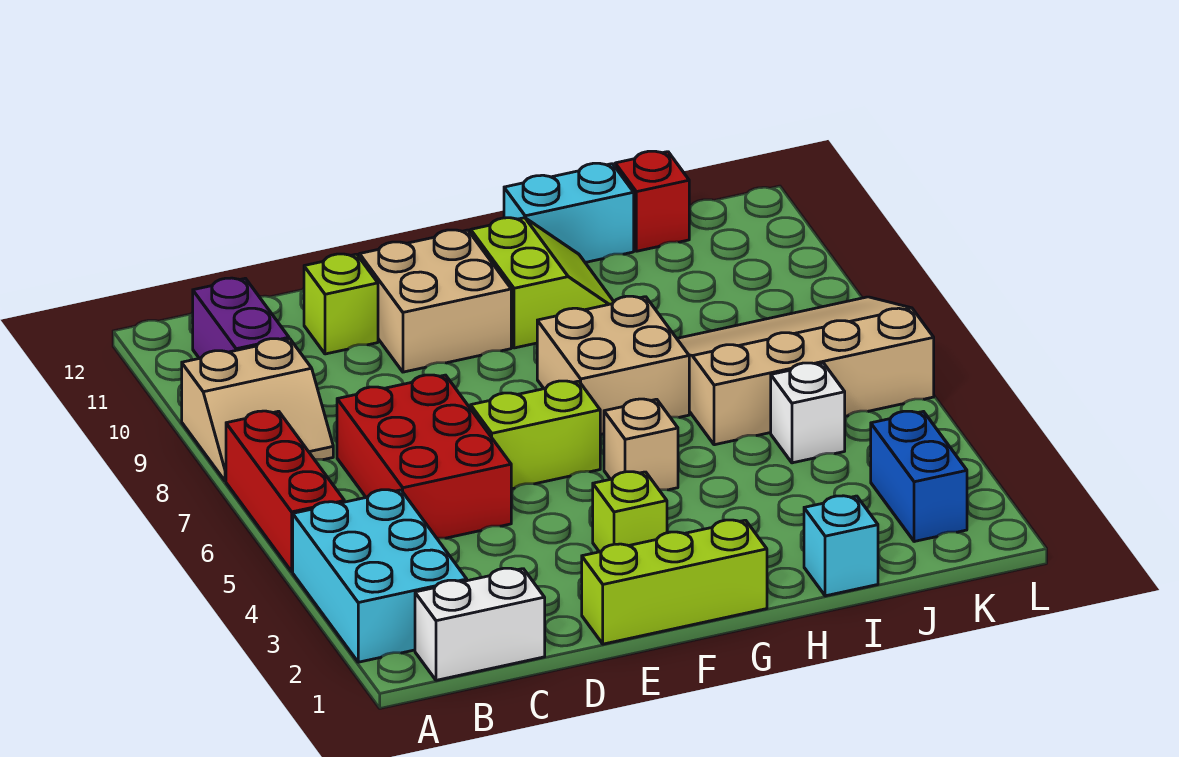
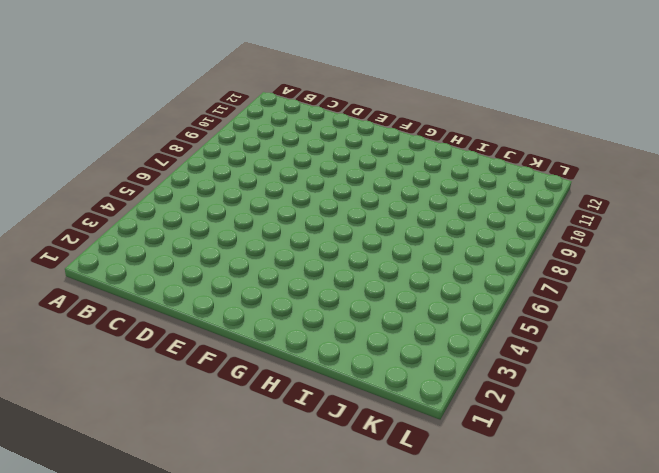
none -> cyan brick A2:B4 level 1
none -> red brick A5:A7 level 1
none -> tan slope A8:B9 level 1 top 9

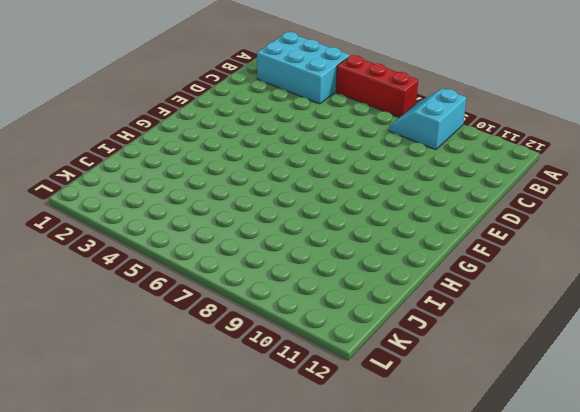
cyan slope A8:B9 level 1 top 9 -> tan slope A8:B9 level 1 top 9
none -> white brick B1:C1 level 1
none -> purple brick B10:B11 level 1
none -> red brick C5:D7 level 1

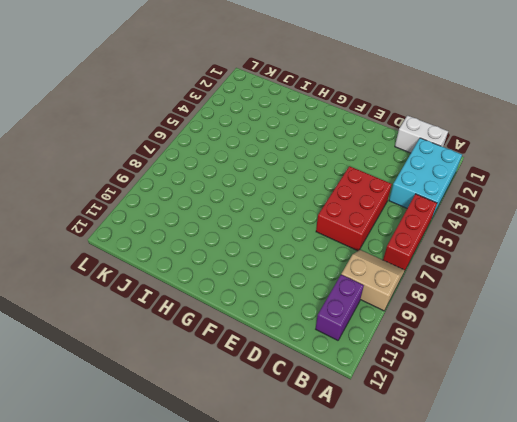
none -> lime brick D11 level 1
none -> lime brick E1:G1 level 1
none -> lime brick E6:F6 level 1

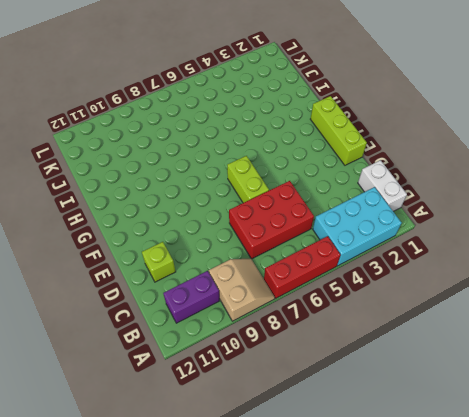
none -> tan brick E10:F11 level 1
none -> lime brick F3 level 1
none -> tan brick G5 level 1

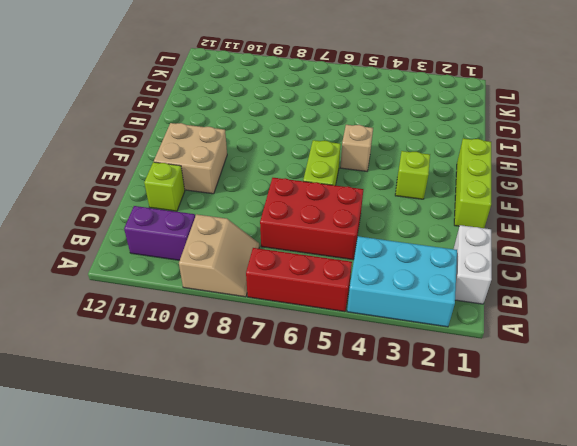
none -> tan brick G7:H8 level 1
none -> lime slope G10:H11 level 1 top G
none -> cyan brick H12:I12 level 1

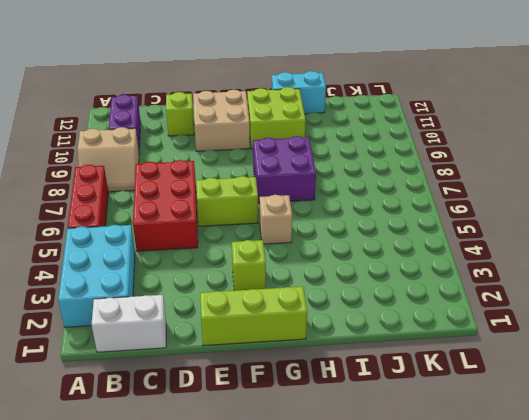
purple brick G7:H8 level 1 -> tan brick G7:H8 level 1
lime brick G10:H11 level 1 -> lime slope G10:H11 level 1 top G
none -> cyan brick I1 level 1
none -> tan slope I6:L8 level 1 top 6
none -> white brick J5 level 1

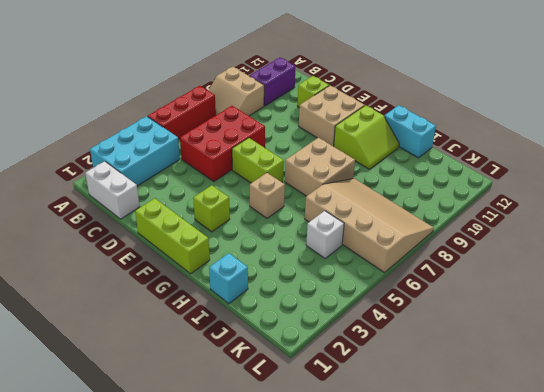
none -> red brick J12 level 1
none -> blue brick K2:K3 level 1

